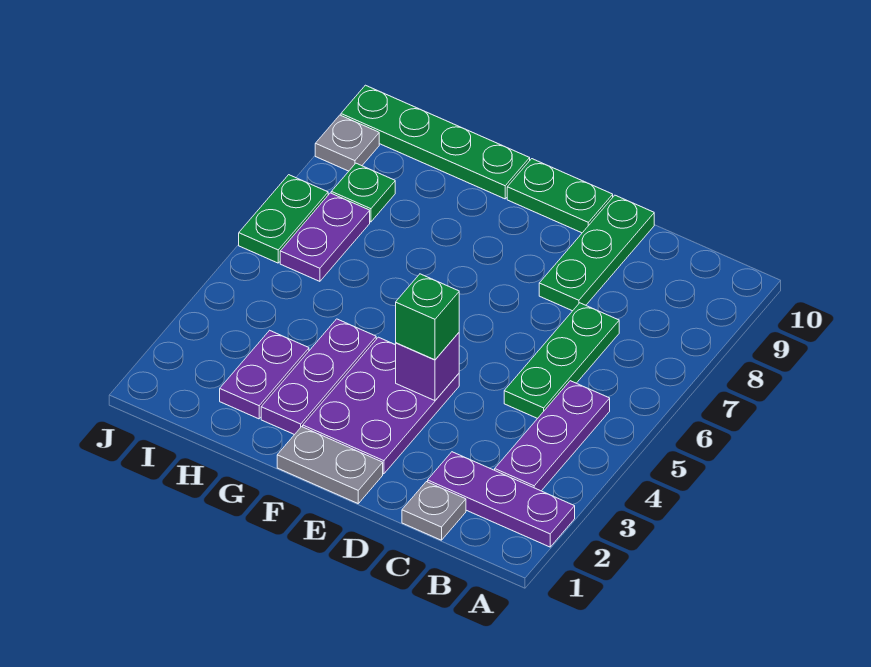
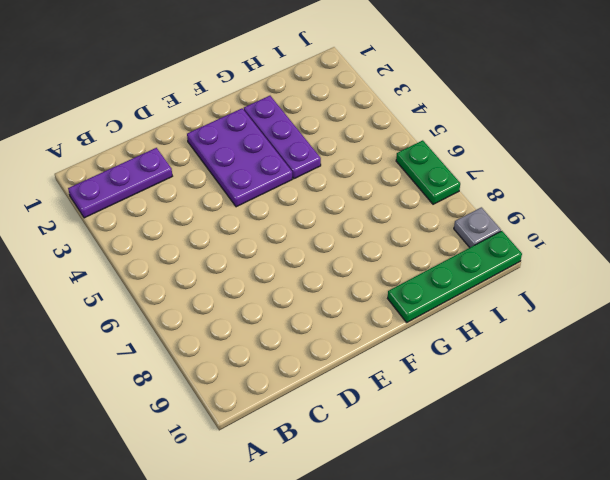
none -> purple plate B3:B5 level 1
none -> grey plate C1 level 1
none -> green plate C5:C7 level 1

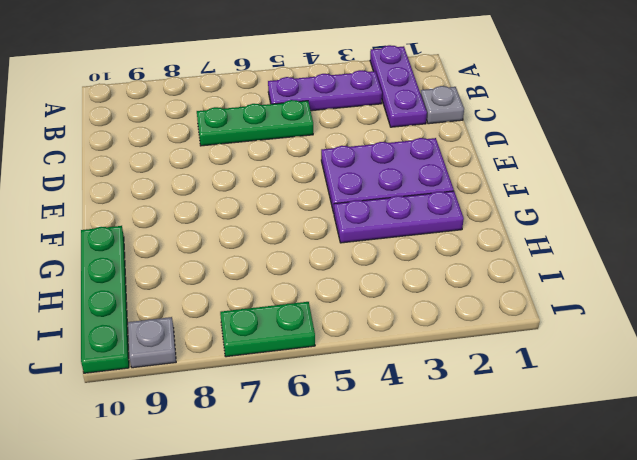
none -> green plate D8:D10 level 1
none -> grey plate E1:F1 level 1
none -> green plate E10:F10 level 1

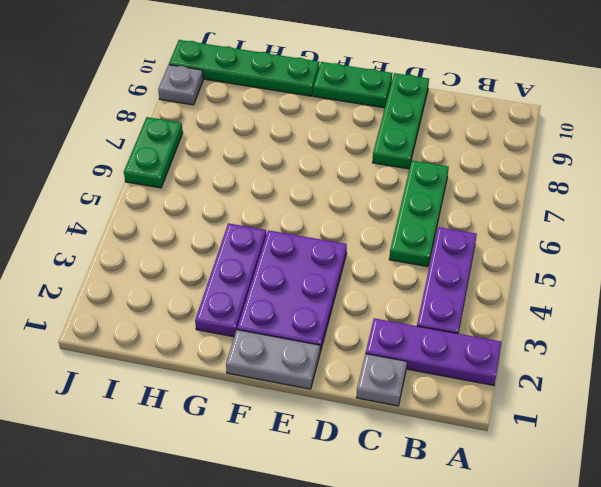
none -> purple plate H2:H3 level 1
none -> purple plate I6:I7 level 1
none -> green plate I8 level 1

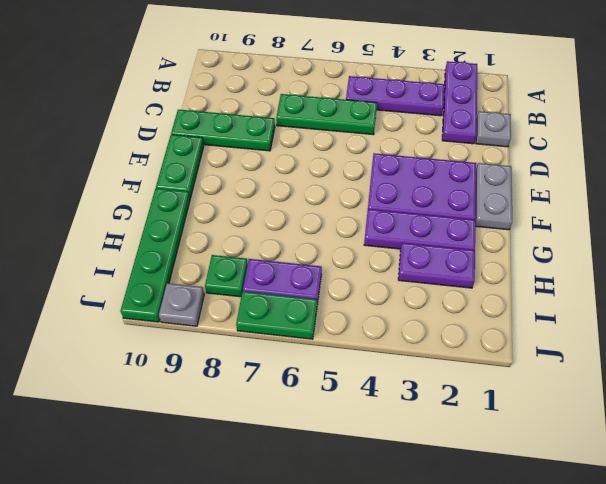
none -> purple brick E4 level 2
none -> green brick E4 level 3

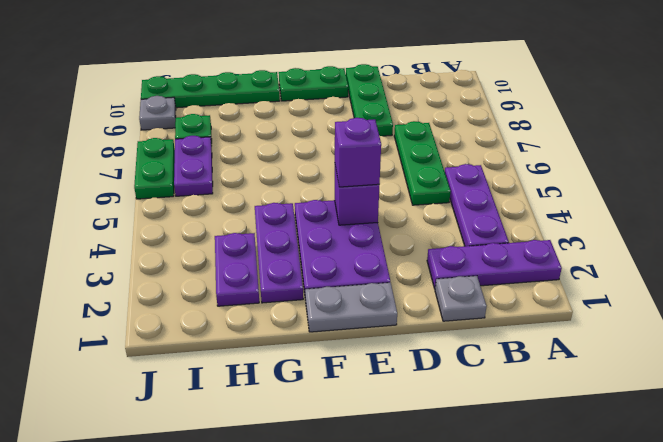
purple brick E4 level 3 -> green brick E4 level 3

